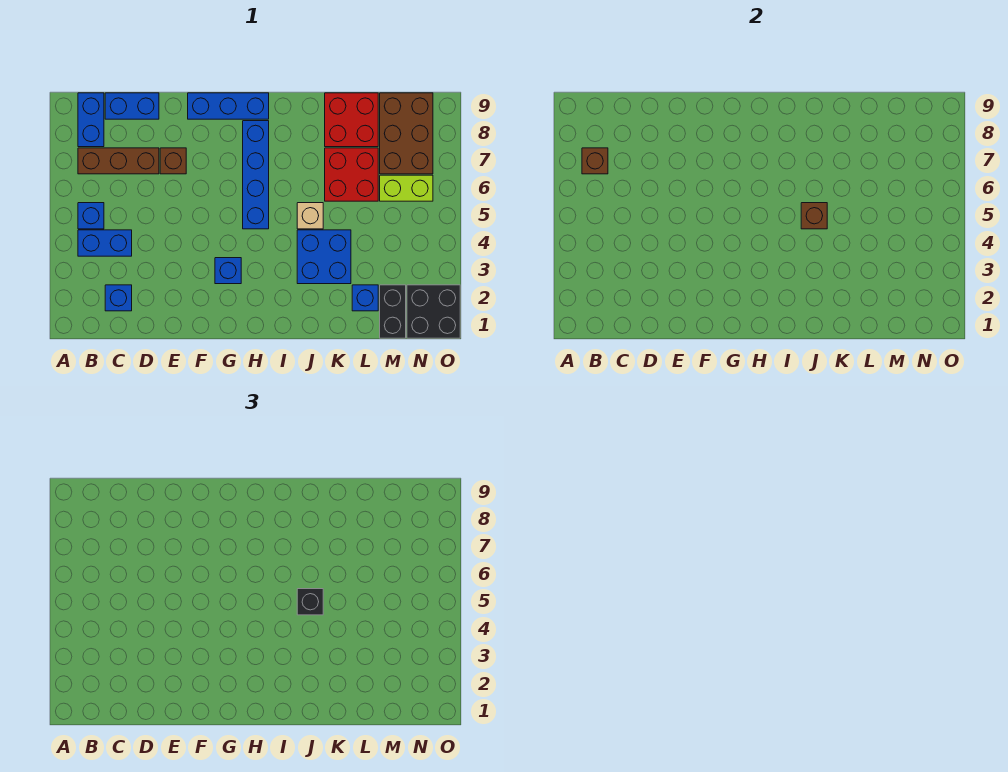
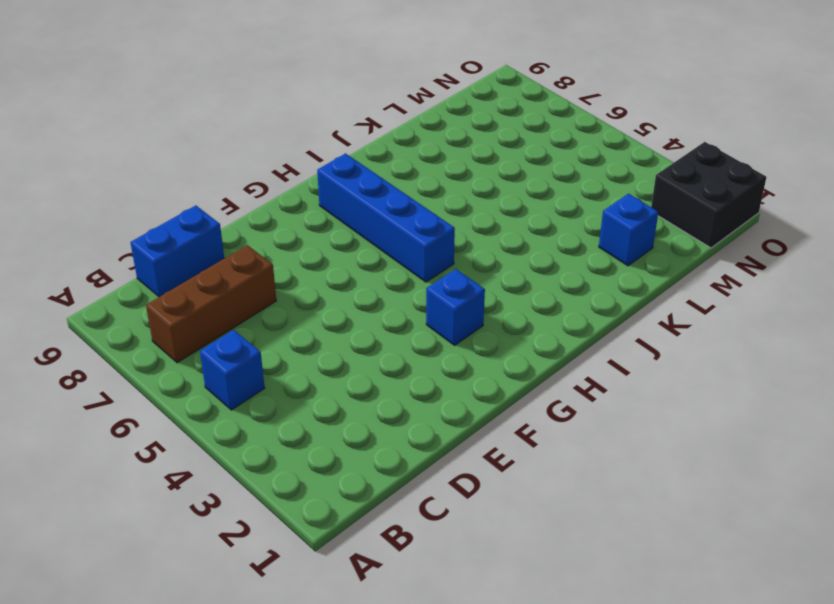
none -> blue brick B4:C4 level 1
none -> blue brick B8:B9 level 1
none -> blue brick C2 level 1

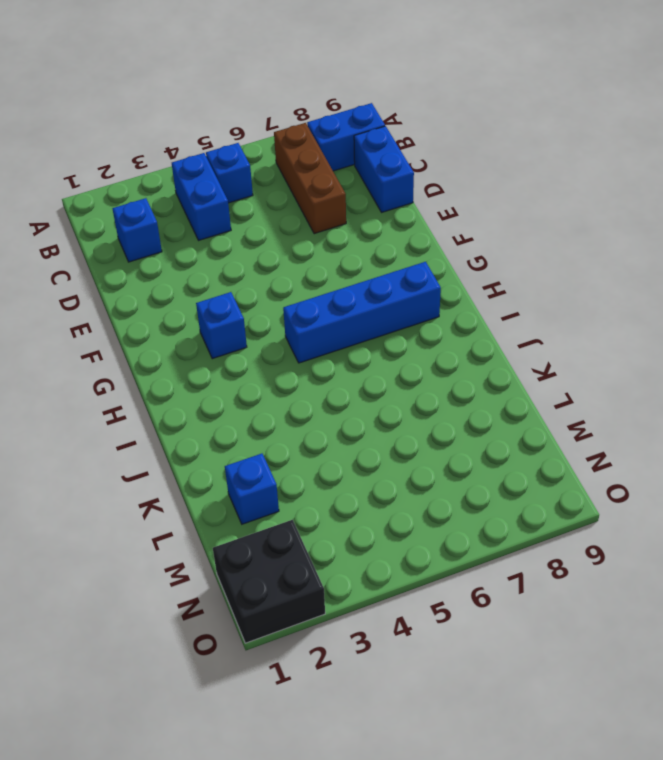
none -> brown brick E7 level 1
none -> blue brick F9:H9 level 1
none -> blue brick J3:K4 level 1

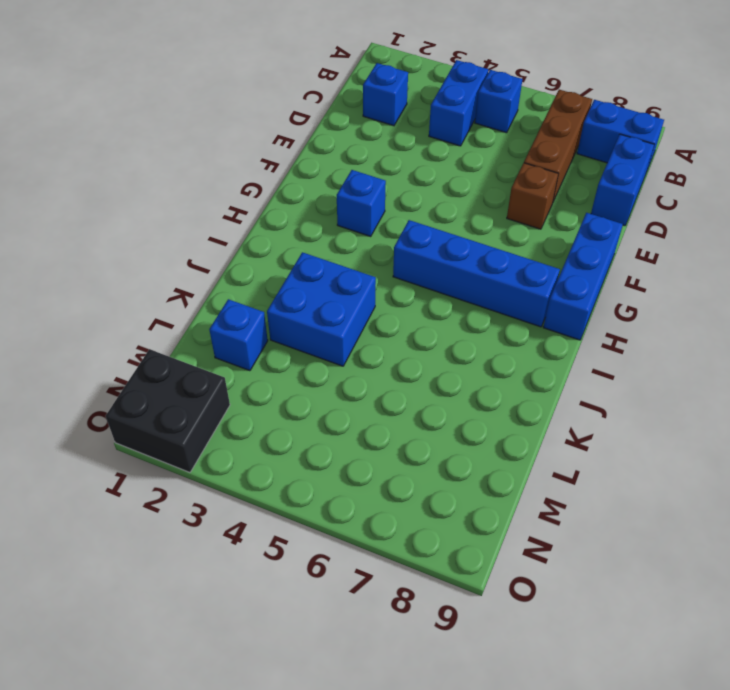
none -> tan brick J5 level 1
none -> red brick K6:L7 level 1
none -> red brick K8:L9 level 1

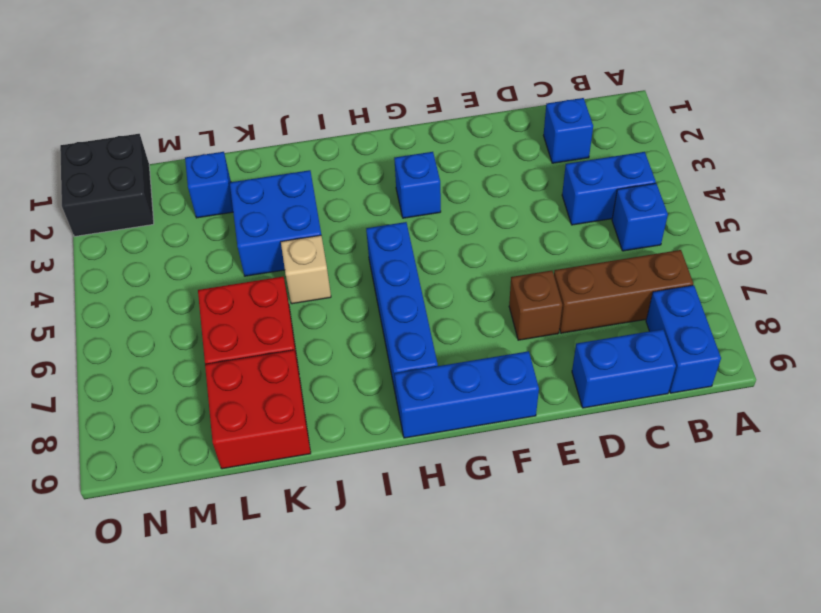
none -> black brick M1:M2 level 1
none -> lime brick M6:N6 level 1
none -> brown brick M7:N9 level 1

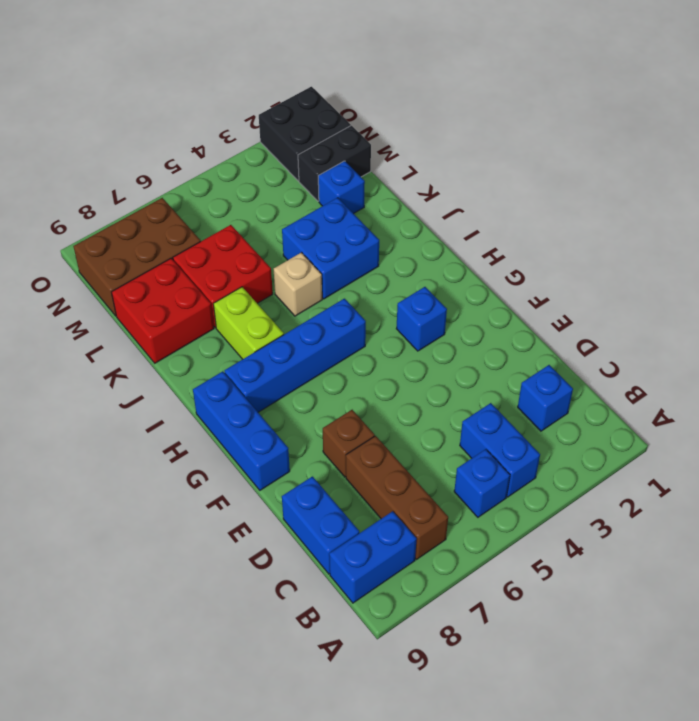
lime brick I7:J7 level 1 -> lime brick M6:N6 level 1
none -> brown brick B7 level 2
none -> brown brick J5 level 2
none -> black brick J5 level 3

